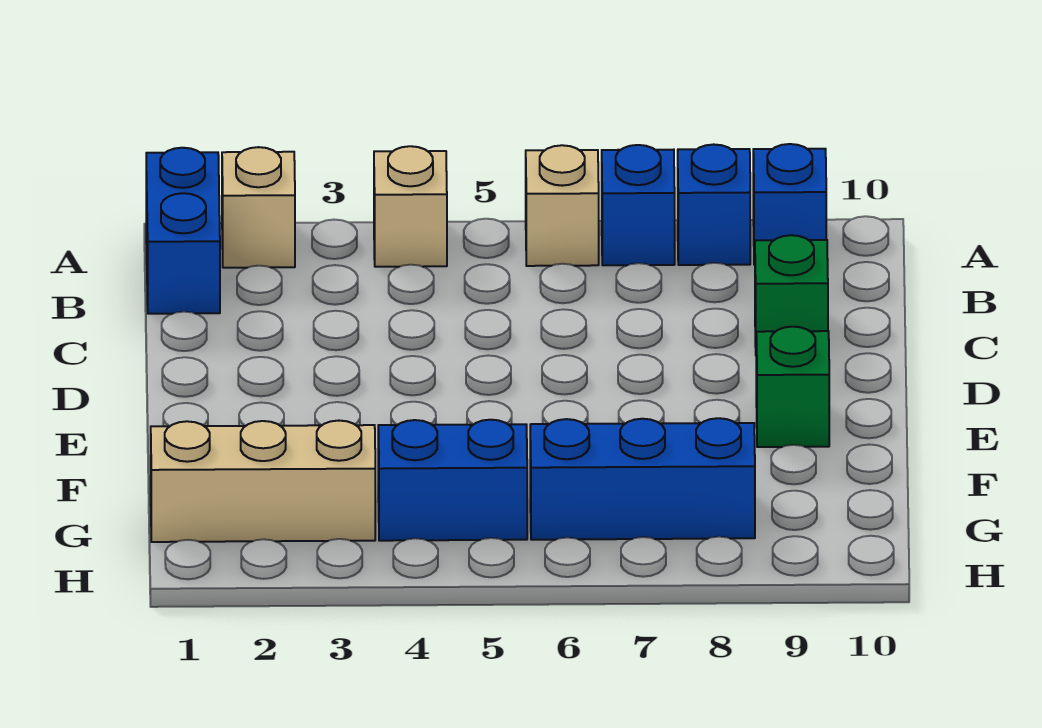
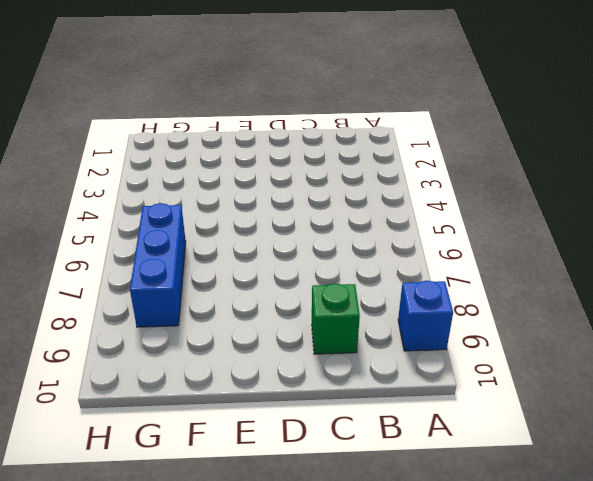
none -> blue brick A1:B1 level 1
none -> tan brick A2 level 1
none -> tan brick A4 level 1

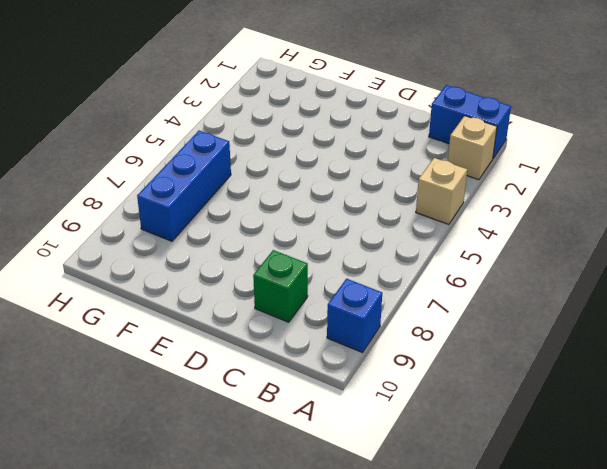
none -> tan brick A6 level 1
none -> blue brick A7 level 1
none -> blue brick A8 level 1

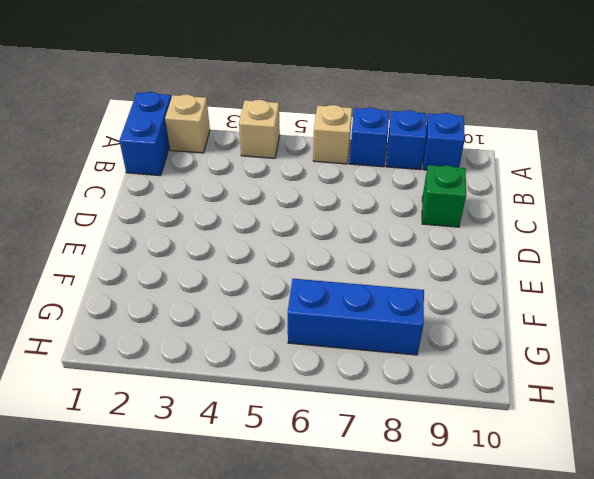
none -> green brick E9 level 1
none -> tan brick G1:G3 level 1
none -> blue brick G4:G5 level 1

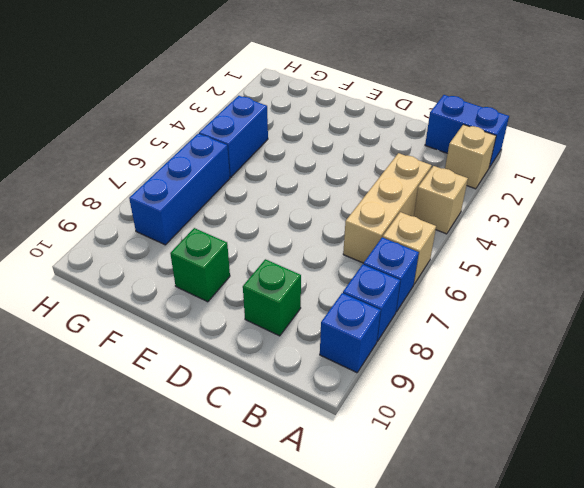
tan brick B4:B6 level 1 -> tan brick G1:G3 level 1

